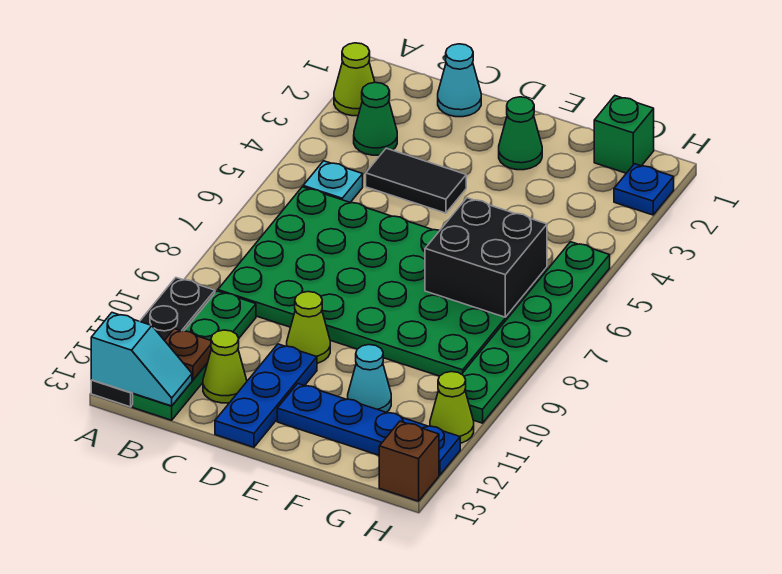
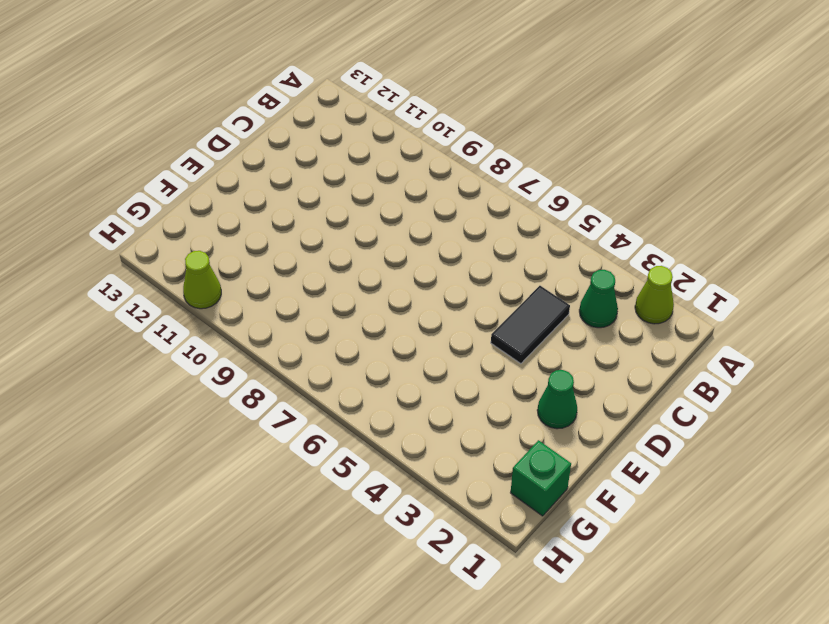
none -> black plate A10:A13 level 1
none -> cyan plate B5 level 1
none -> green plate B6:G9 level 1

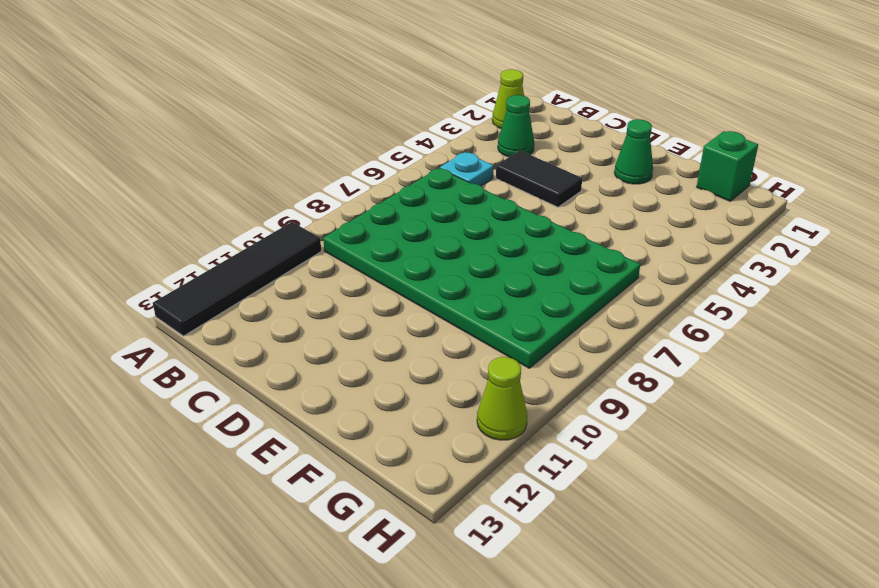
black tile A10:A13 level 1 -> black plate A10:A13 level 1
none -> green plate B10:B13 level 1
none -> cyan cone C1 level 1
none -> lime cone C12 level 1

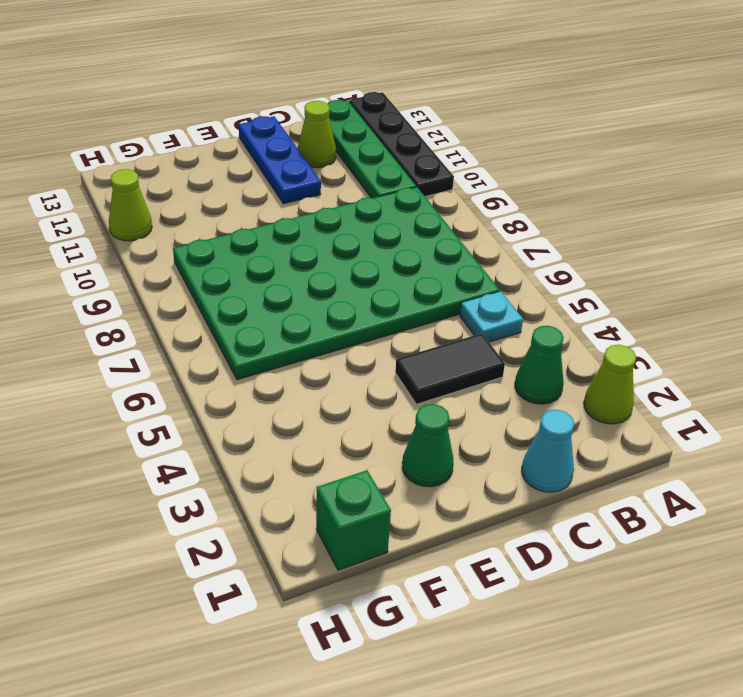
none -> lime cone D10 level 1
none -> blue plate E12:H12 level 1
none -> cyan cone F11 level 1

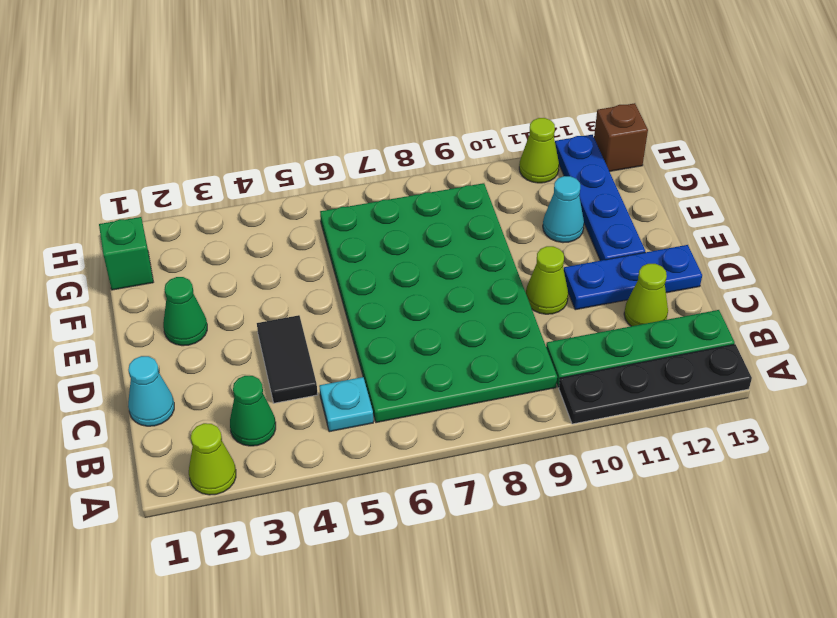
none -> blue plate H2 level 1
none -> green plate H5:H10 level 1
none -> cyan slope A13:B13 level 2 top A

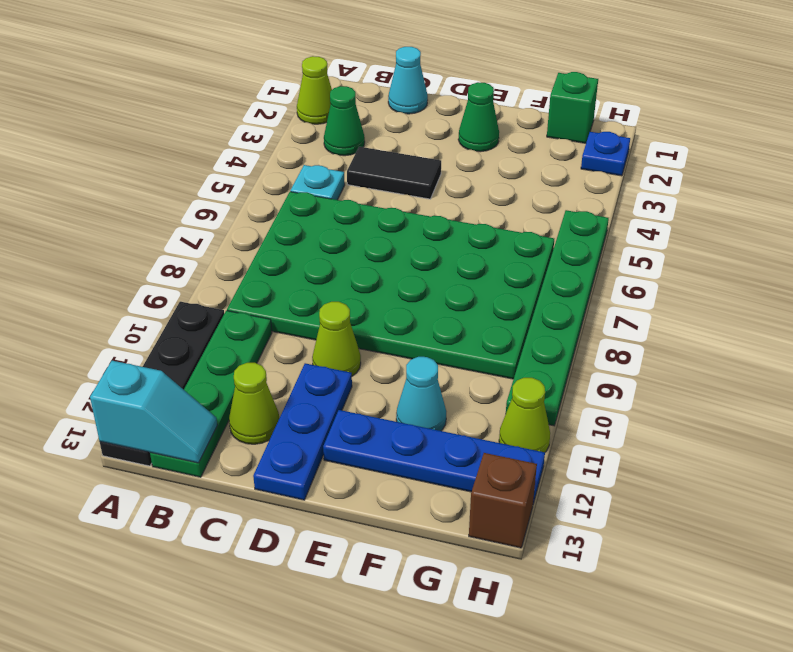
none -> brown plate B12 level 2
none -> black brick F6:G7 level 2

